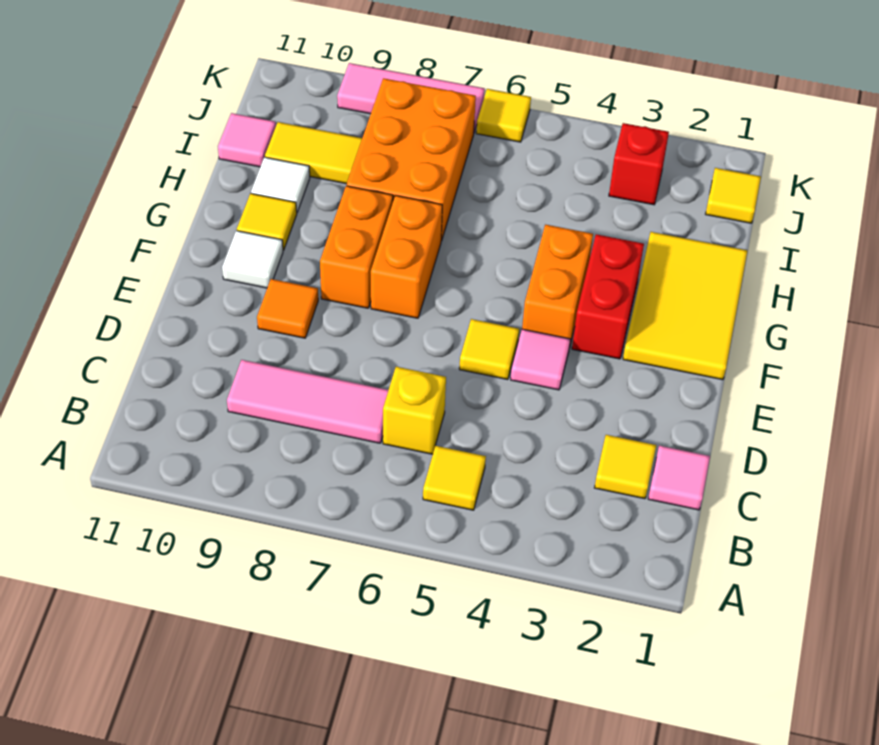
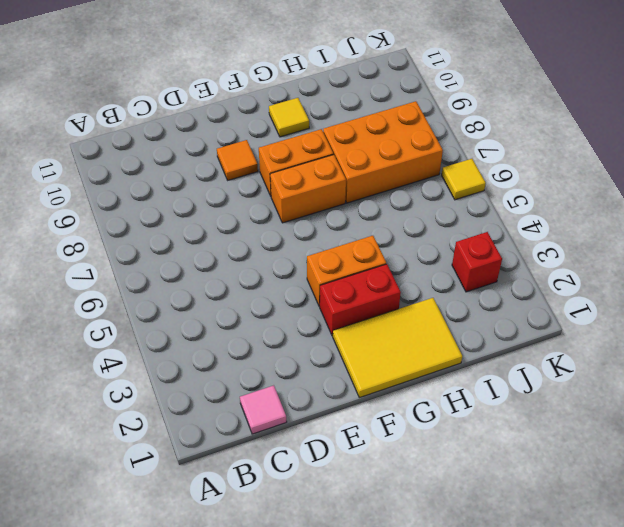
none -> yellow tile B5 level 1
none -> yellow tile C2 level 1
none -> yellow brick C6 level 1

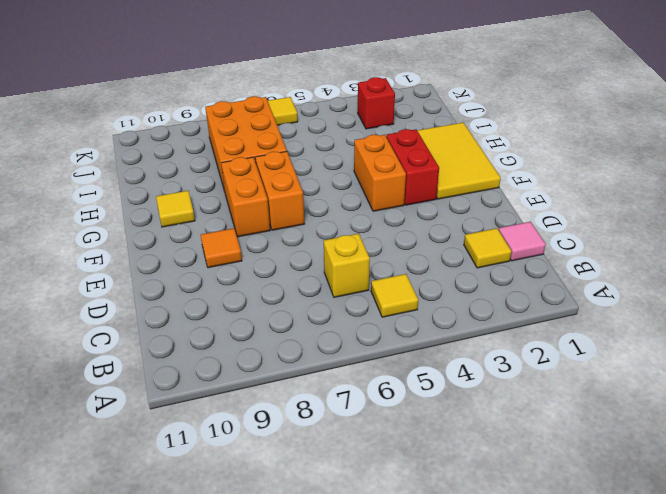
none -> pink tile C7:C9 level 1
none -> pink tile E4 level 1
none -> yellow tile E5 level 1

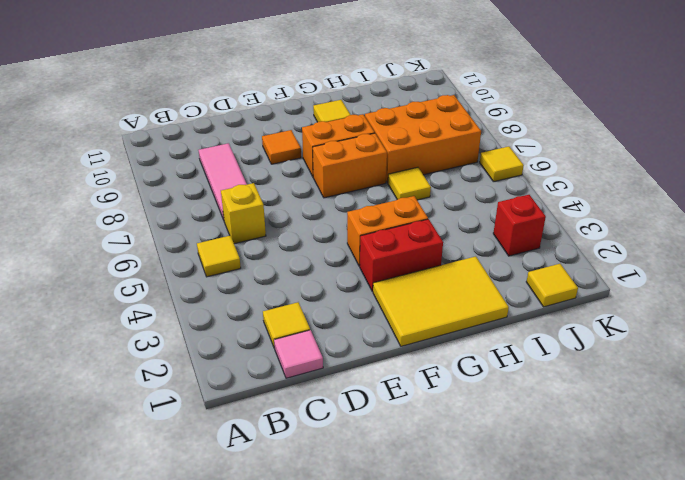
yellow tile H6 level 1 -> yellow tile E5 level 1
none -> pink tile E4 level 1
none -> white tile F10 level 1
none -> white tile H10 level 1

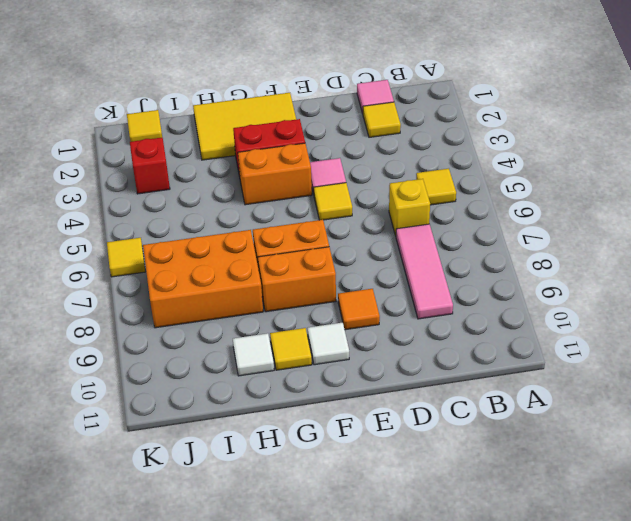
none -> yellow tile I9:I10 level 1
none -> pink tile I11 level 1
none -> pink tile K7:K9 level 1

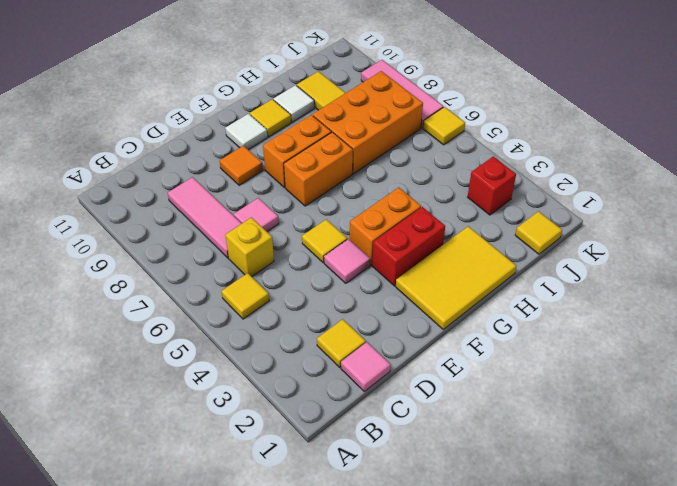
pink tile D7 level 1 -> pink tile I11 level 1

